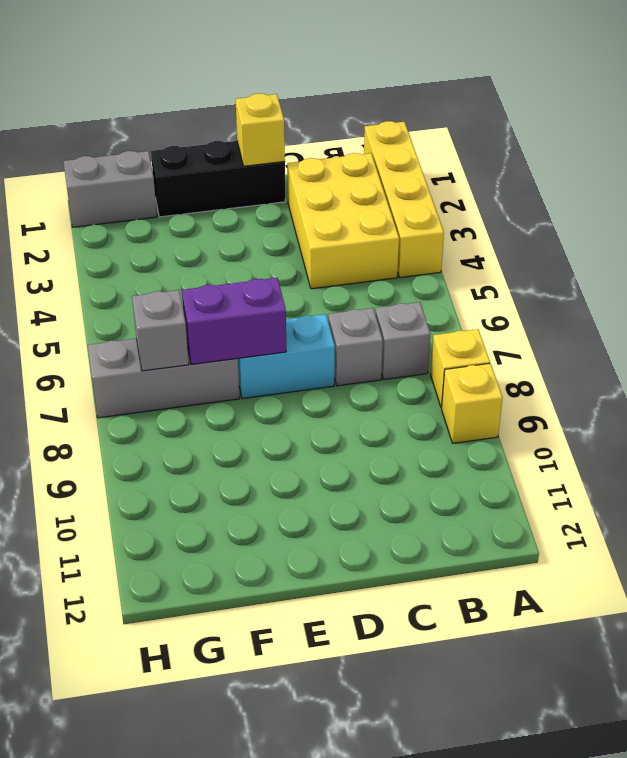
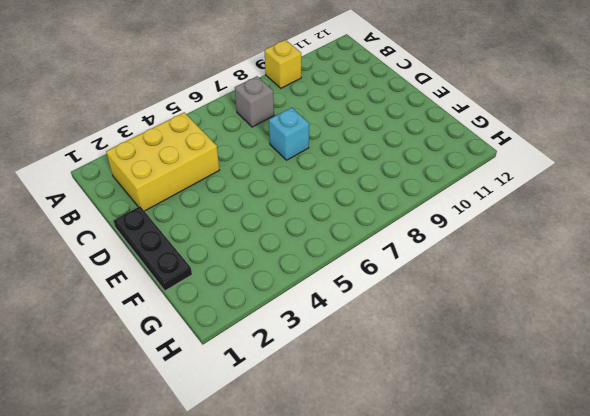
black plate D1:F1 level 1 -> black brick D1:F1 level 1
cyan brick D7 level 1 -> cyan brick D7:E7 level 1
none -> yellow brick A1:A4 level 1
none -> yellow brick A8 level 1
none -> grey brick C7 level 1

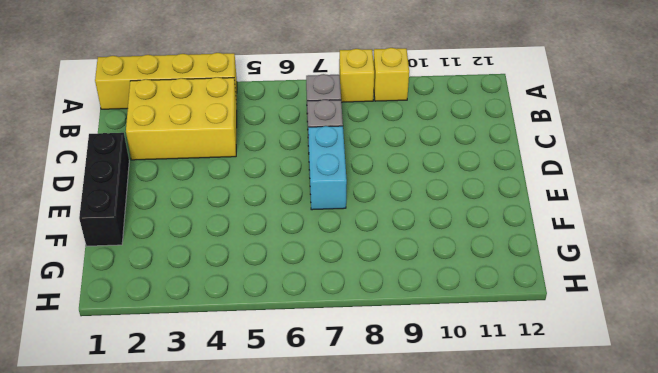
none -> grey brick F7:H7 level 1
none -> grey brick G1:H1 level 1
none -> yellow brick D1 level 2

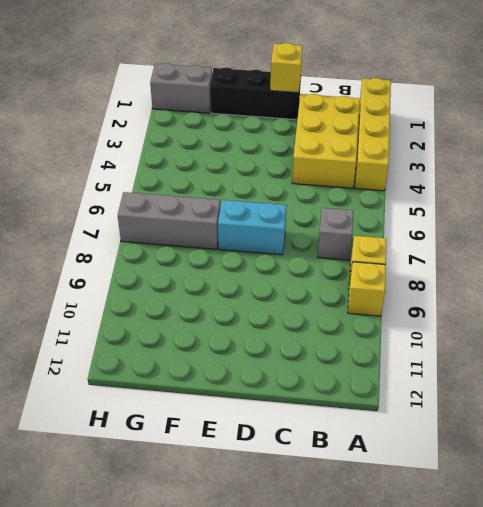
none -> grey brick C7 level 1
none -> purple brick E7:F7 level 2
none -> grey brick G7 level 2

